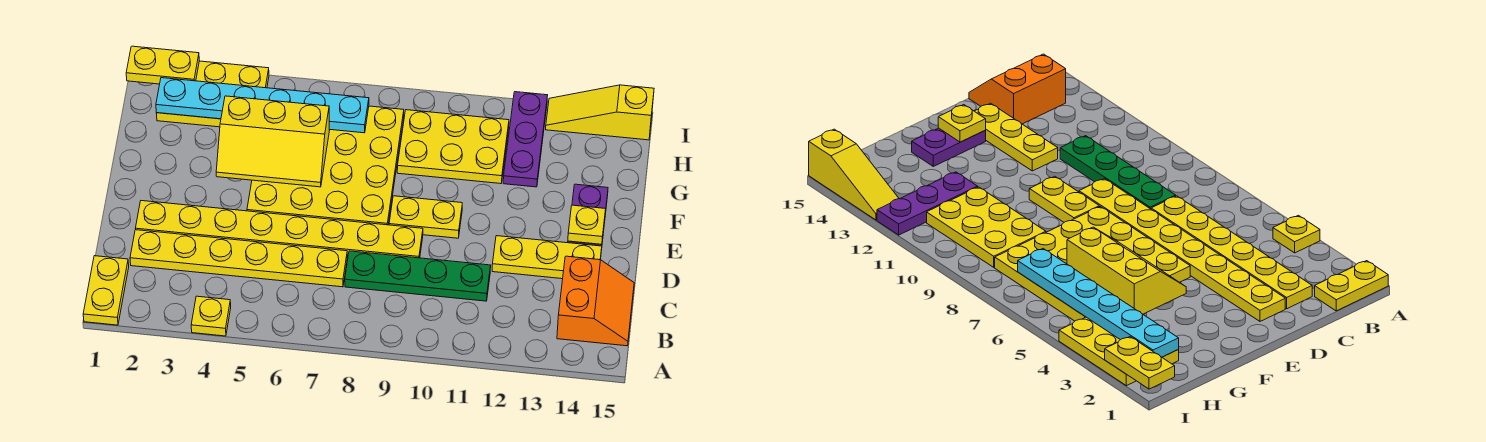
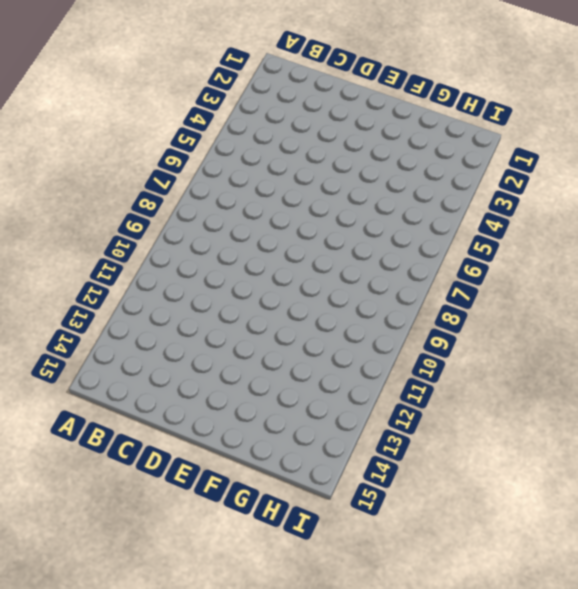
none -> yellow plate A1:B1 level 1
none -> yellow plate A4 level 1
none -> orange slope B14:C15 level 1 top 14

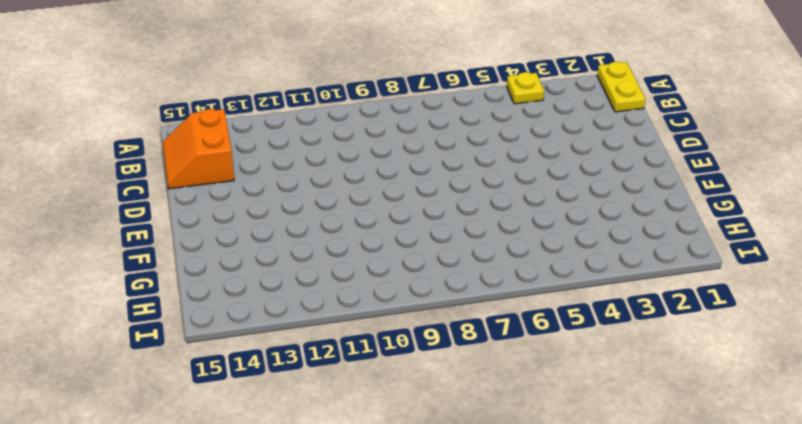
none -> yellow plate C2:C7 level 1
none -> green plate C8:C11 level 1
none -> yellow plate D2:D9 level 1

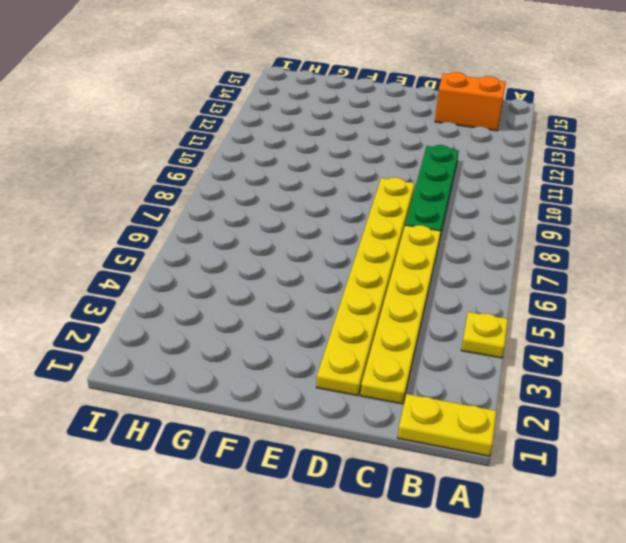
none -> yellow plate D12:D14 level 1
none -> yellow plate E5:H8 level 1
none -> yellow plate E9:E10 level 1

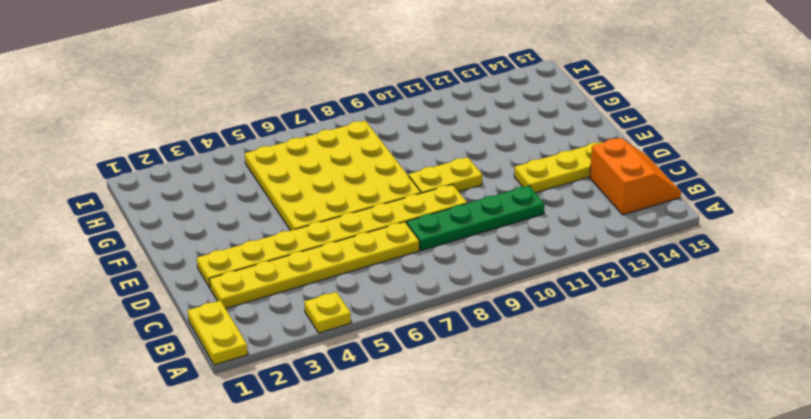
none -> purple plate E14:F14 level 1
none -> yellow plate G9:H11 level 1
none -> purple plate G12:I12 level 1

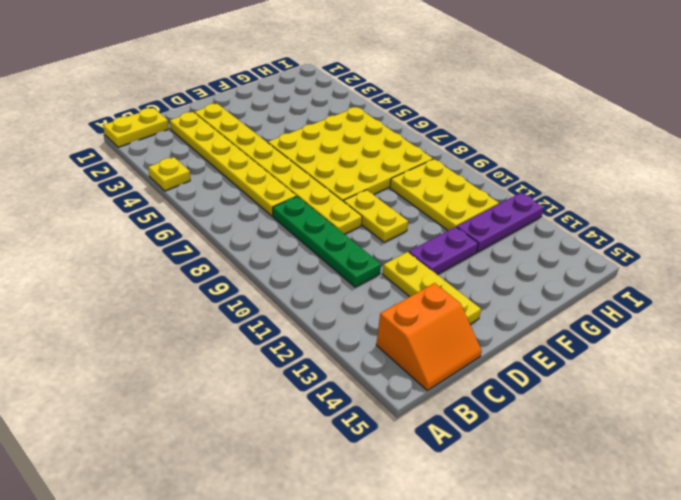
purple plate E12:F12 level 1 -> purple plate E14:F14 level 1
none -> yellow plate H2:I4 level 1
none -> yellow slope I13:I15 level 1 top 15
none -> yellow plate E14 level 2

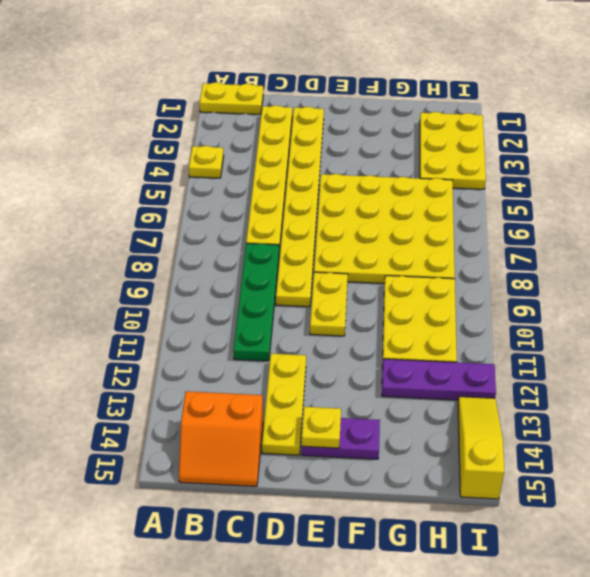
none -> yellow slope F4:G6 level 2 top G
none -> cyan plate H2:H7 level 2
none -> yellow plate I1:I2 level 2

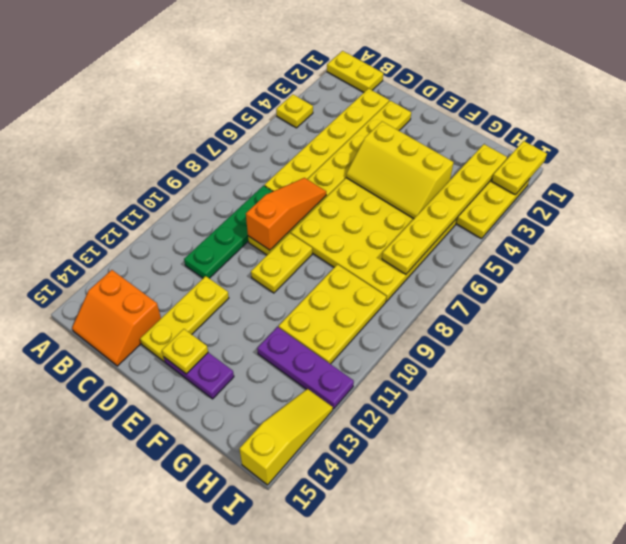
orange slope D7:D9 level 2 top 9 -> none
yellow slope E4:G5 level 2 top 4 -> yellow slope F4:G6 level 2 top G
yellow plate H2:H7 level 2 -> cyan plate H2:H7 level 2

